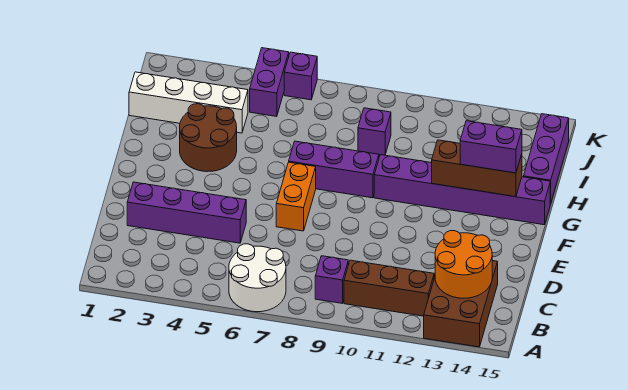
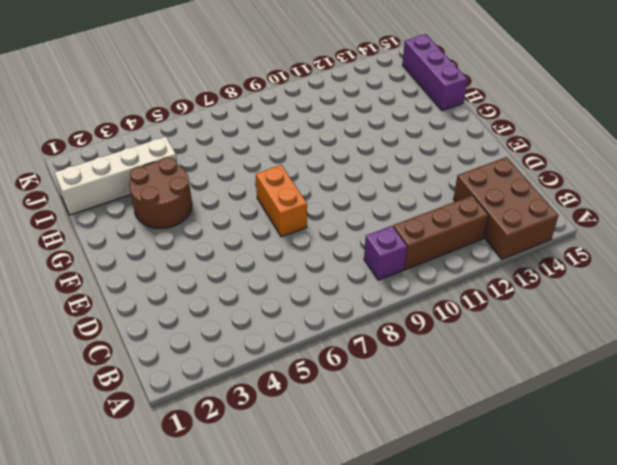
none -> white round brick A6:B7 level 1
none -> purple brick D2:D5 level 1
none -> purple brick G7:G9 level 1

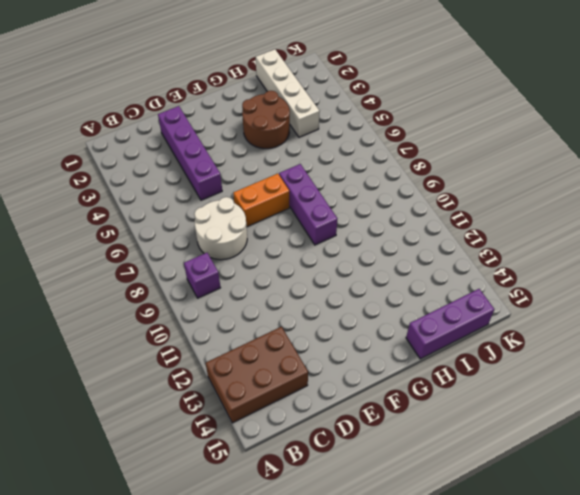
white round brick C7:D8 level 1 -> white round brick A6:B7 level 1
none -> brown brick B10:B12 level 1
none -> purple brick G10:G15 level 1
none -> purple brick I9 level 1

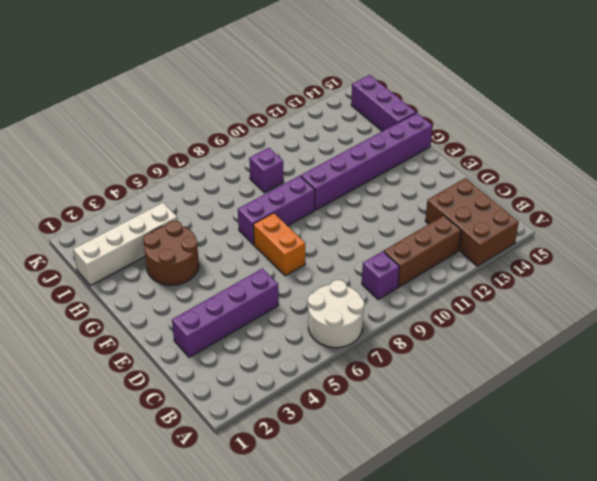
none -> purple brick J5:K5 level 1
none -> purple brick K6 level 1
none -> orange round brick B13:C14 level 2

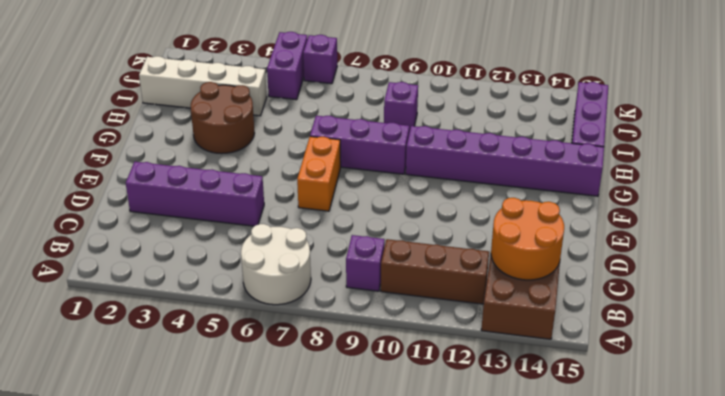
none -> brown brick G12:G14 level 2
none -> purple brick G13:G14 level 3

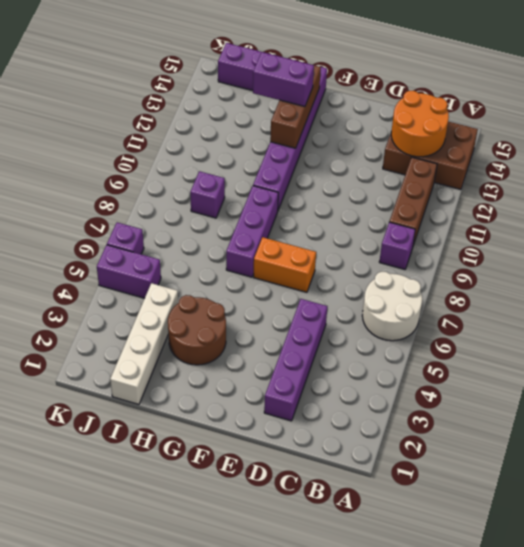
purple brick G13:H13 level 3 -> purple brick G13:G14 level 3

